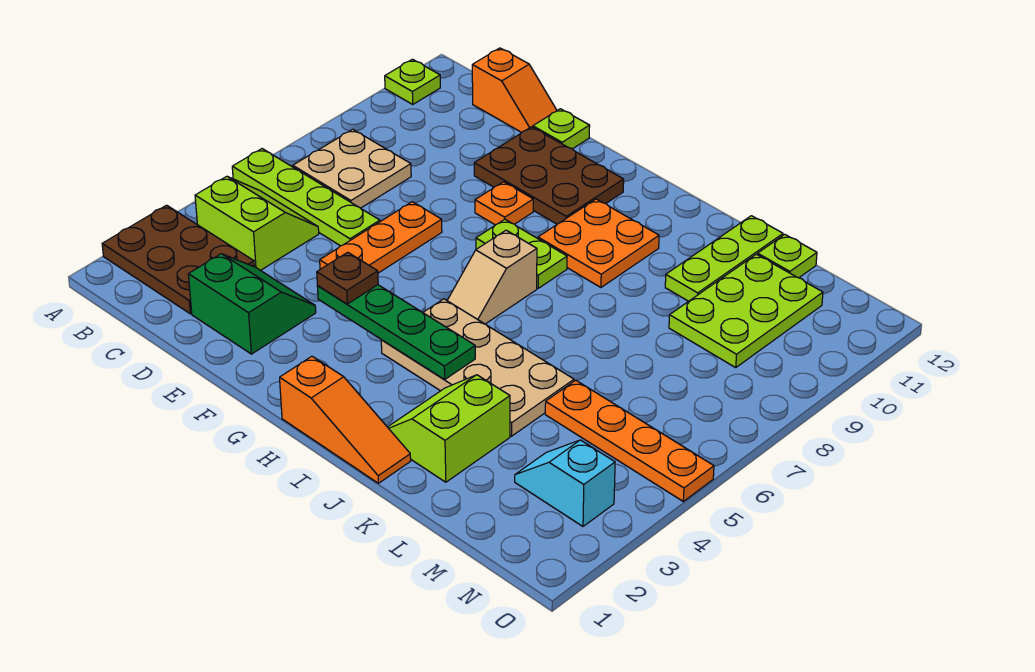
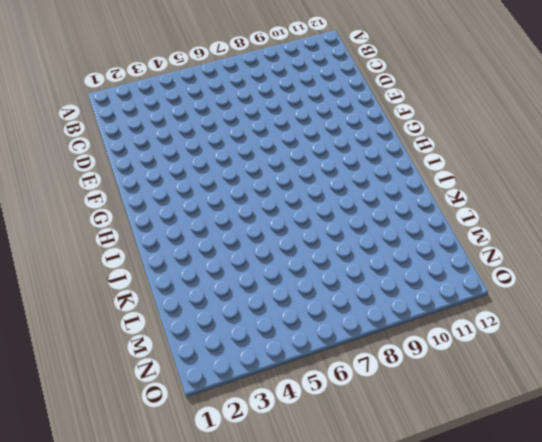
none -> brown plate A2:C3 level 1
none -> lime plate A6:D6 level 1
none -> lime plate A11 level 1

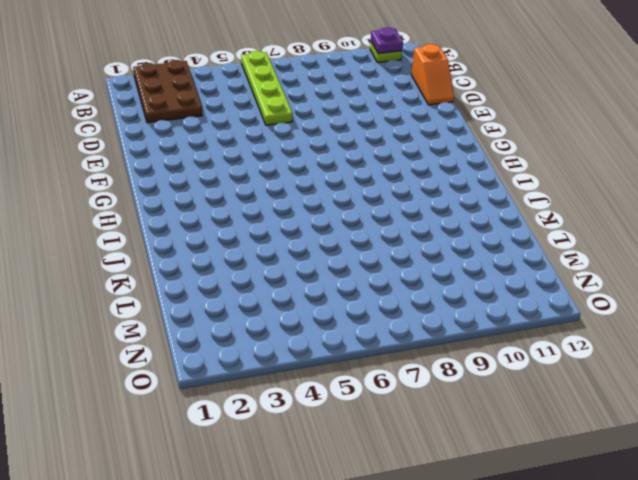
purple plate A11 level 2 -> none
none -> lime slope B4:C5 level 1 top 4
none -> tan plate B7:C8 level 1
none -> green slope D2:E3 level 1 top 2

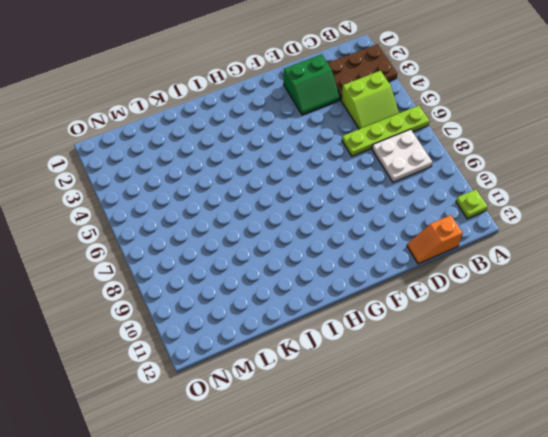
white plate B7:C8 level 1 -> tan plate B7:C8 level 1
none -> orange plate E5:E7 level 1
none -> brown plate E10:G11 level 1
none -> lime plate E12 level 1

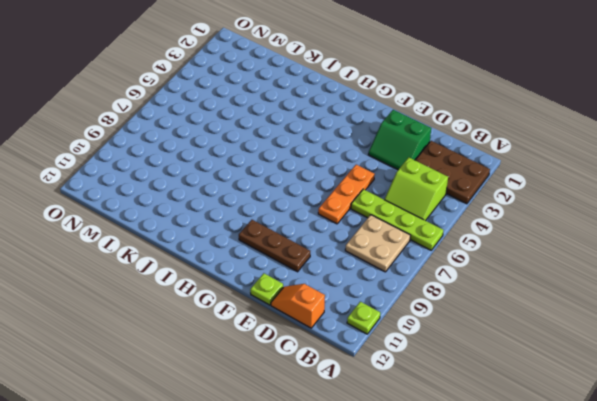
brown plate E10:G10 level 1 -> brown plate E10:G11 level 1
none -> orange plate F9 level 1
none -> lime plate G8:H8 level 1
none -> orange slope H1:J1 level 1 top H

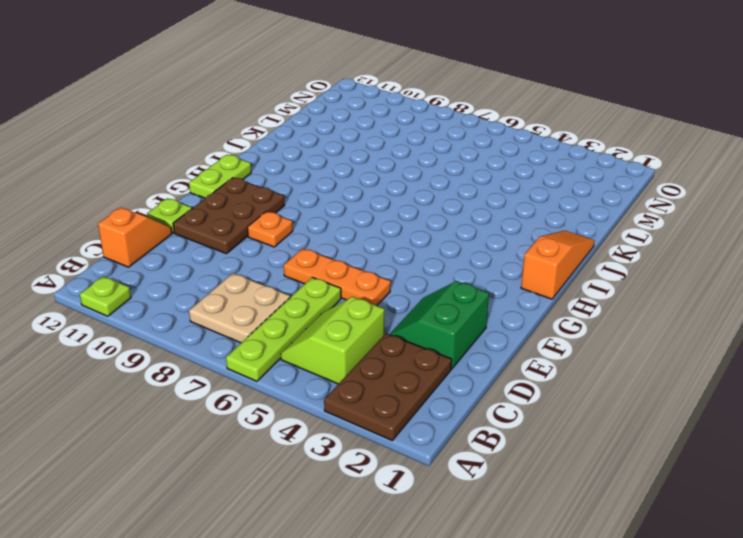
lime plate G12:H12 level 1 -> lime plate G8:H8 level 1
none -> tan plate H4:K5 level 1
none -> tan slope H6:H7 level 1 top 7
none -> orange plate H9:I10 level 1

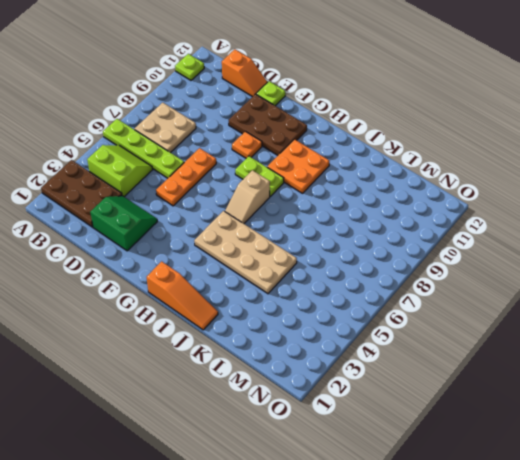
none -> lime slope J2:K3 level 1 top K
none -> lime plate K10:K12 level 1
none -> orange plate L5:O5 level 1

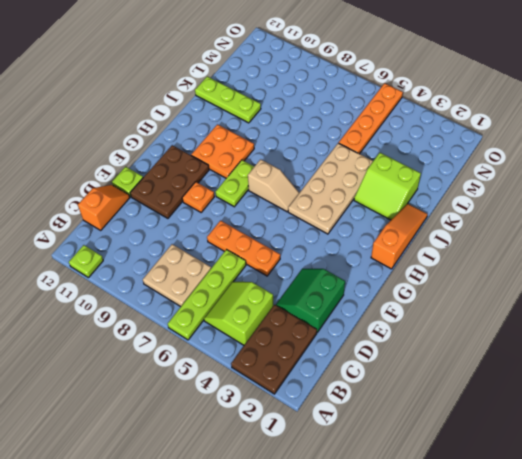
none -> lime plate L9:M11 level 1
none -> lime plate L12 level 1
none -> cyan slope M3:N3 level 1 top N

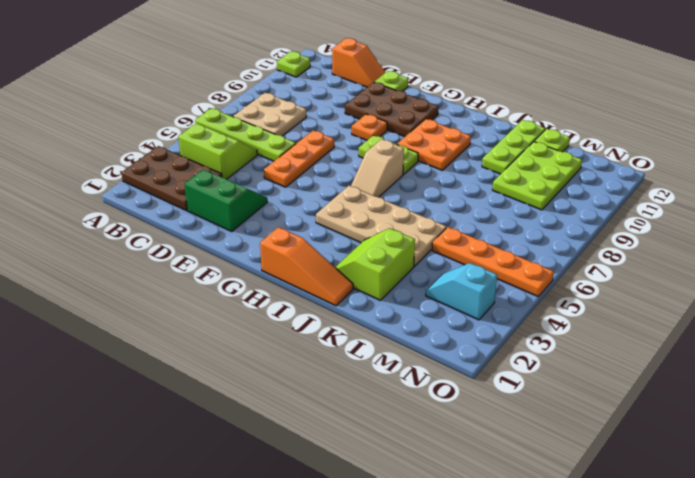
none -> green plate F4:I4 level 2
none -> brown plate F4 level 3

